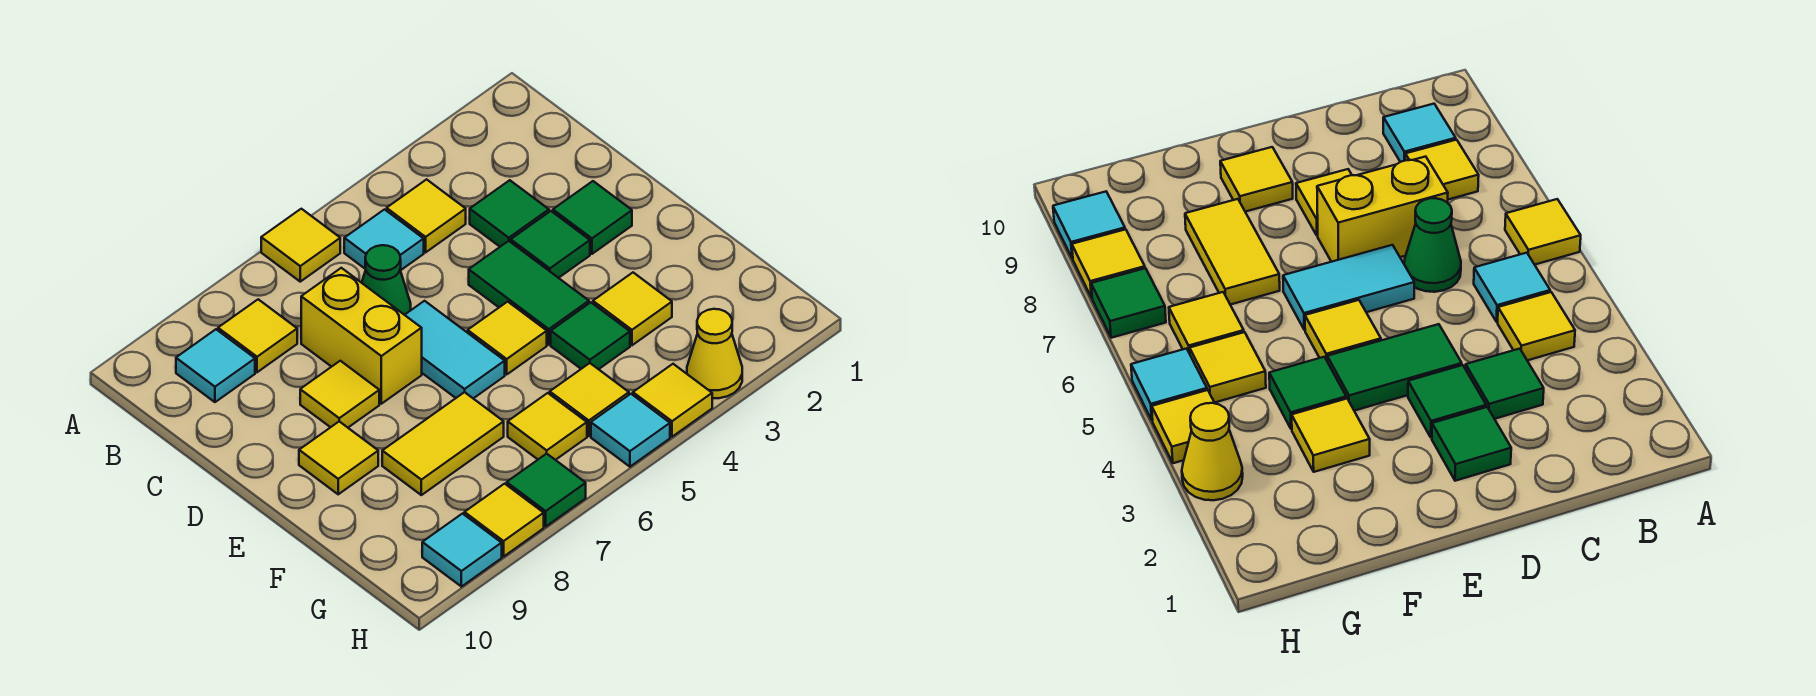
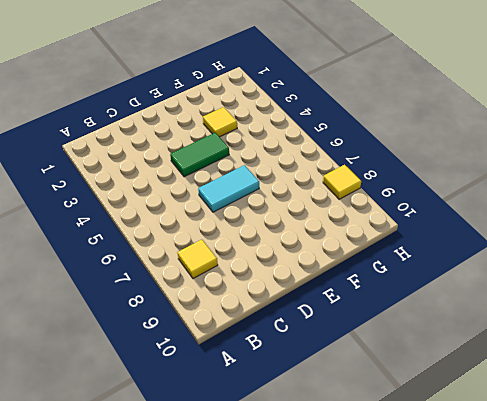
none -> yellow tile A6 level 1
none -> yellow tile B4 level 1
none -> cyan tile B5 level 1

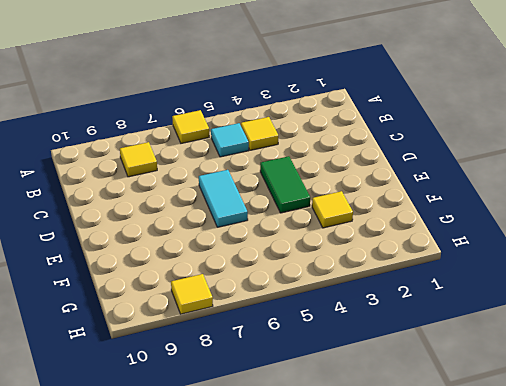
none -> cyan tile B9 level 1
none -> green tile C3 level 1
none -> green cone C6 level 1

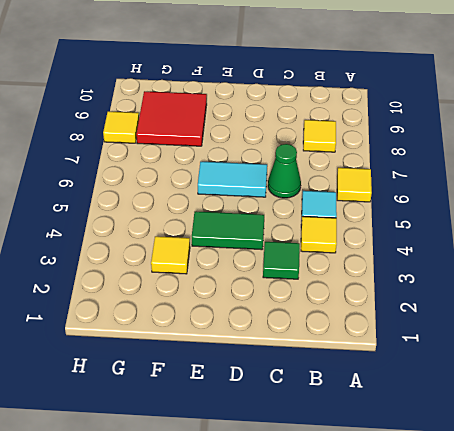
red tile F8:G9 level 1 -> yellow tile F7:F8 level 1
none -> cyan tile B9 level 1
none -> yellow brick C7:D7 level 1
none -> green tile D2 level 1

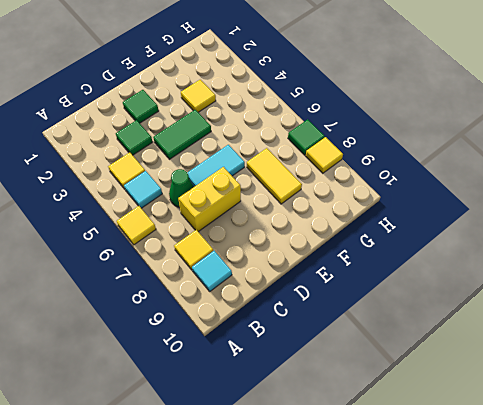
none -> green tile D3 level 1
none -> yellow tile D8 level 1
none -> yellow tile E5 level 1

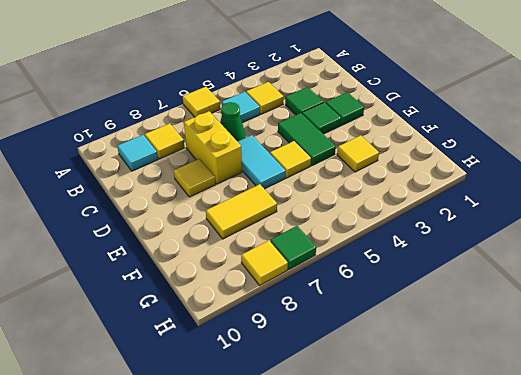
none -> yellow tile E9 level 1
none -> green tile F4 level 1
none -> yellow tile G5 level 1

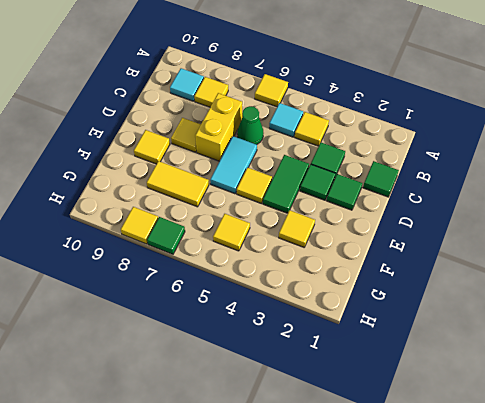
green tile C1 level 1 -> green tile F4 level 1
none -> yellow tile G6 level 1
none -> yellow cone H3 level 1
none -> yellow tile H4 level 1

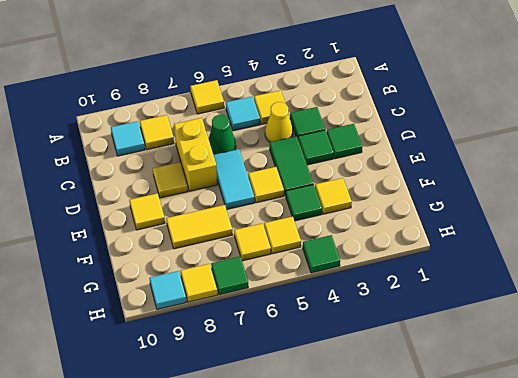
yellow cone C4 level 1 -> yellow cone H3 level 1
green tile H4 level 1 -> yellow tile H4 level 1
none -> cyan tile H5 level 1

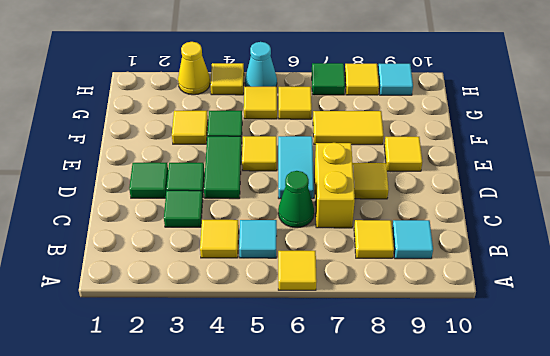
cyan cone H5 level 1 -> cyan tile H5 level 1

